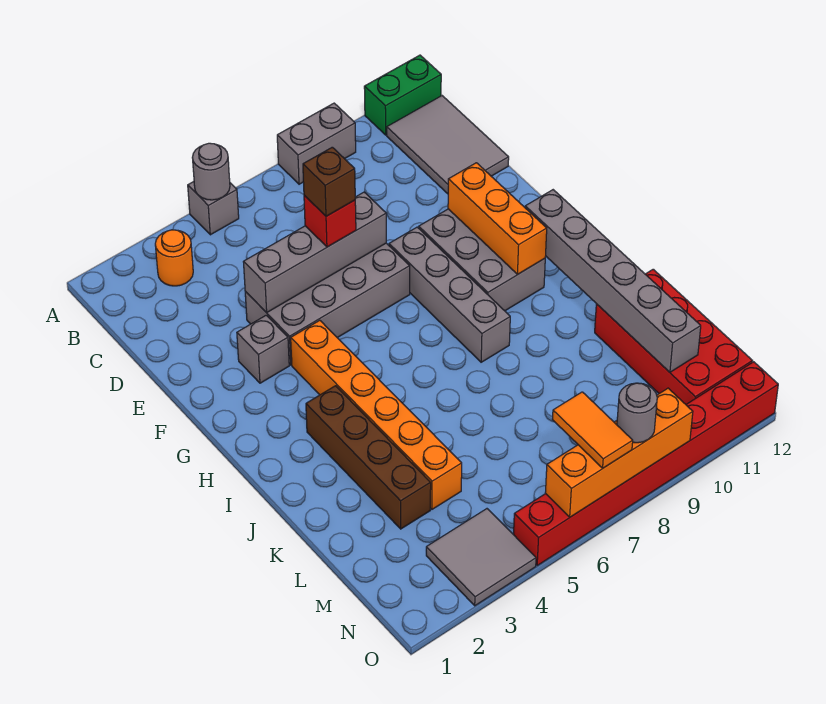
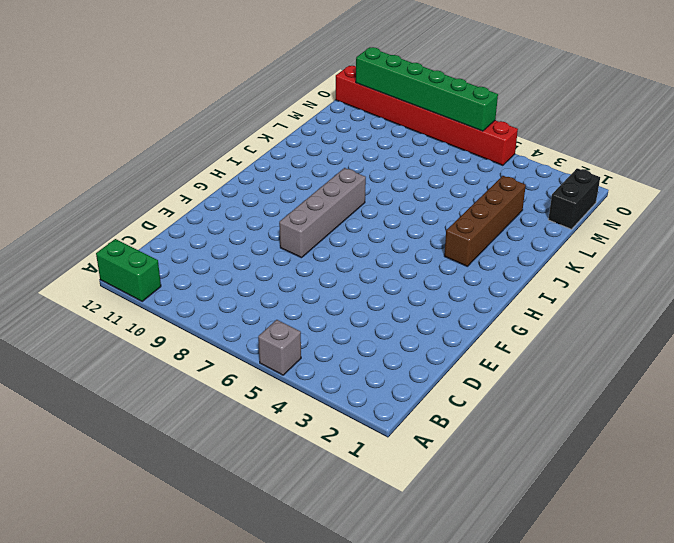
black brick M1:N1 level 1 -> none
green brick O6:O11 level 2 -> orange brick O6:O9 level 2
none -> grey brick A8:A9 level 1
none -> orange round brick B3 level 1
none -> grey tile B11:D12 level 1

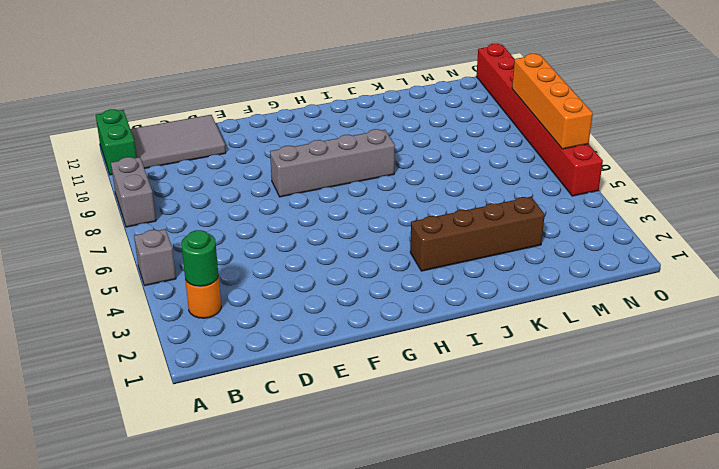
green round brick B3 level 2 -> none
none -> grey brick E4:F7 level 1
none -> grey brick F3 level 1
none -> grey brick F9:H10 level 1

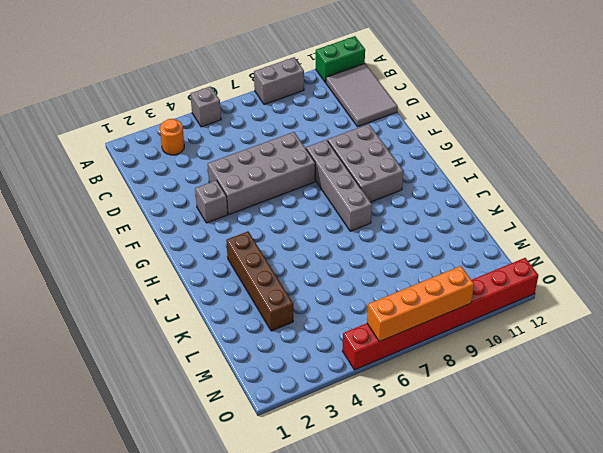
none -> orange brick G4:L4 level 1
none -> red brick K11:N12 level 1
none -> grey tile N3:O4 level 1

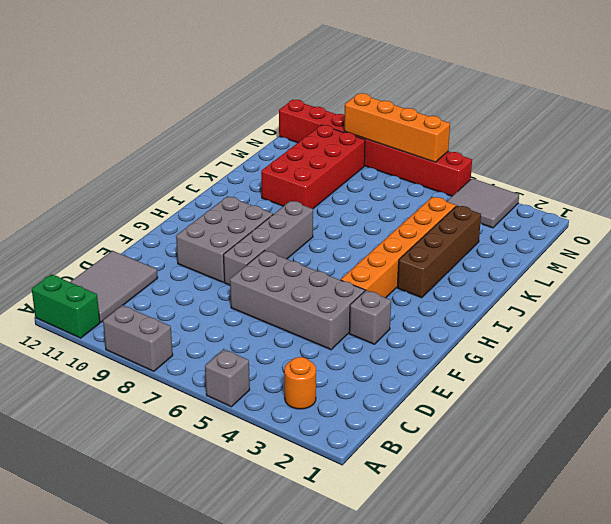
red brick K9:N10 level 1 -> red brick K11:N12 level 1
none -> grey round brick A5 level 2
none -> grey brick E4:E7 level 2
none -> orange brick F10:H10 level 2

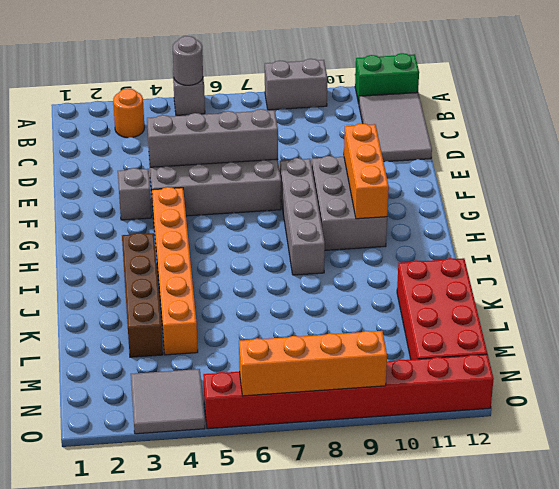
none -> grey brick H11:M11 level 2
none -> red brick E6 level 3
none -> orange tile N7:O7 level 3

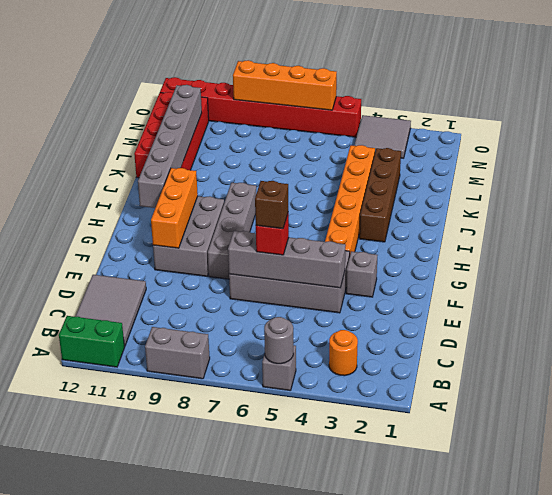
none -> orange tile N7:O7 level 3
none -> grey round brick O8 level 3

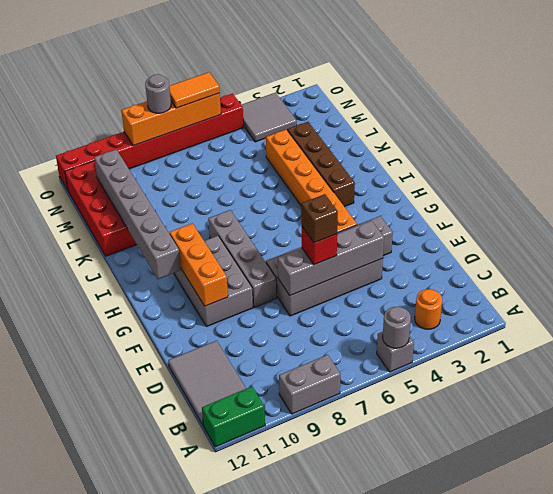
orange tile O6:O7 level 3 -> orange tile N7:O7 level 3

